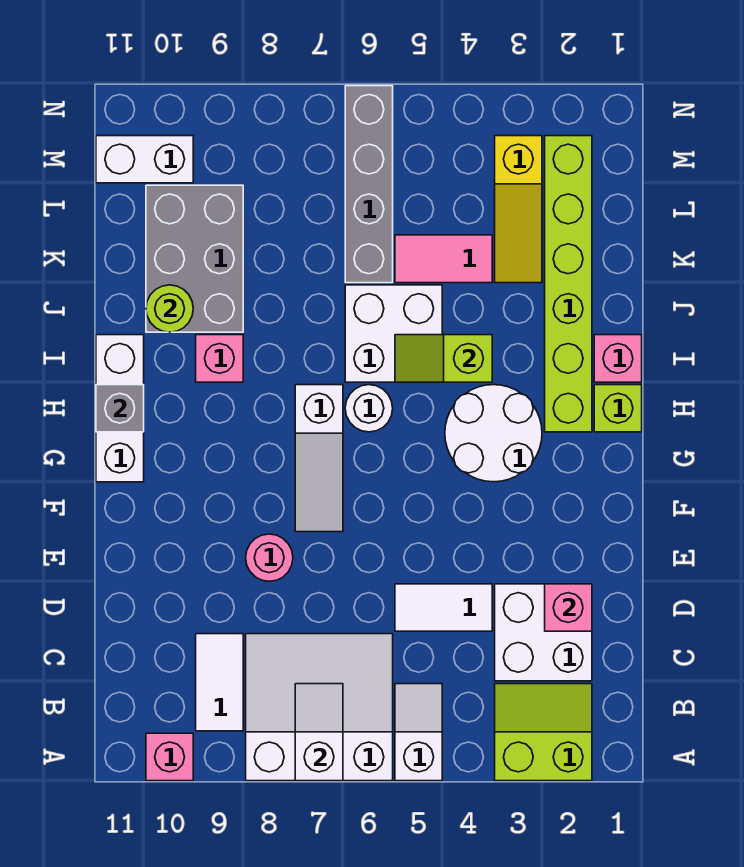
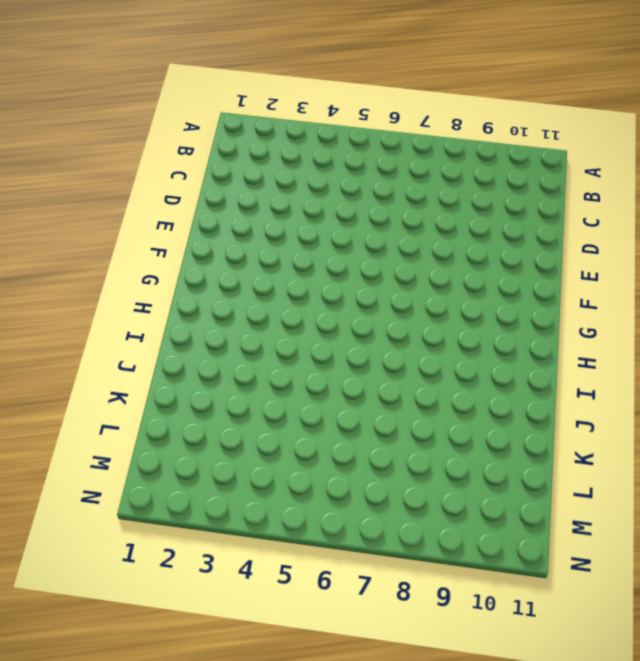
none -> lime slope A2:B3 level 1 top A
none -> white slope A5:B5 level 1 top A
none -> white slope A6:C8 level 1 top A

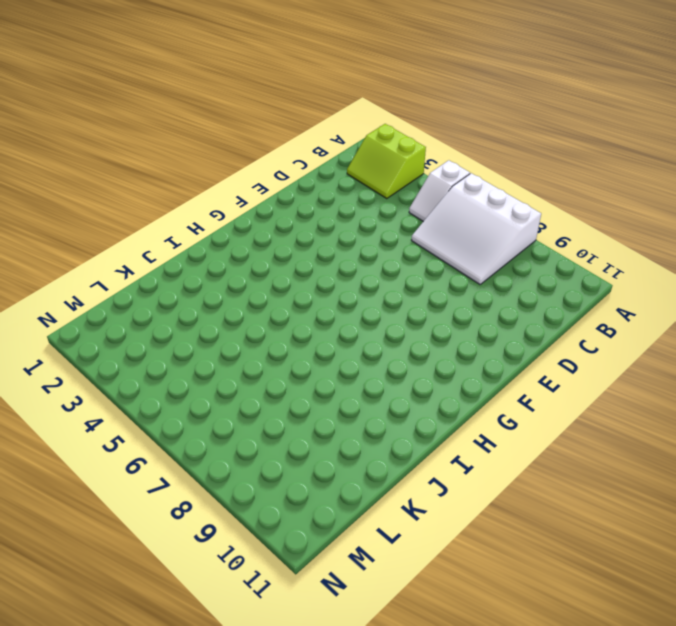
none -> pink brick A10 level 1
none -> white tile B9:C9 level 1
none -> white brick C2:D3 level 1

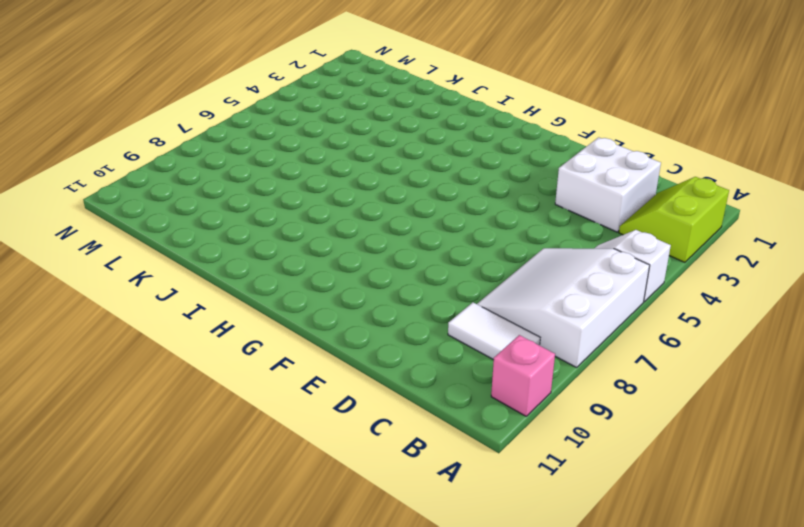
none -> white tile D4:D5 level 1
none -> pink round brick E8 level 1
none -> white slope F7:H7 level 1 top H

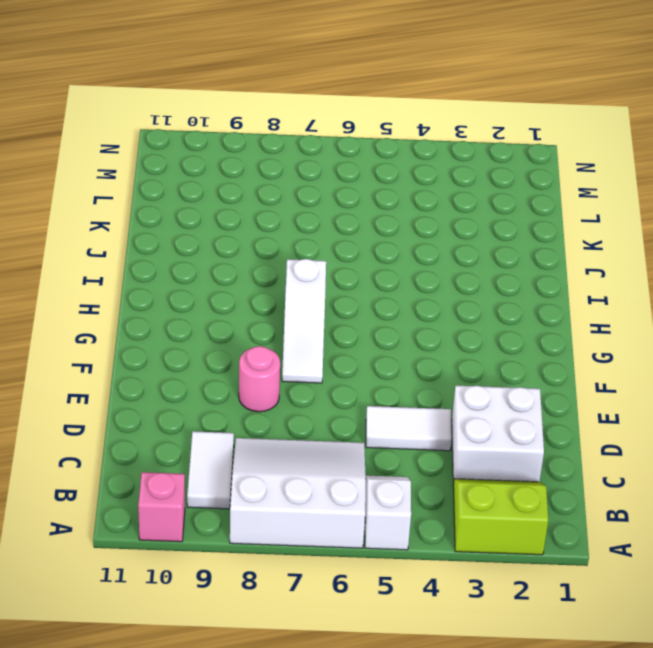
none -> white round brick G3:H4 level 1
none -> white brick G11:I11 level 1
none -> lime brick H1 level 1

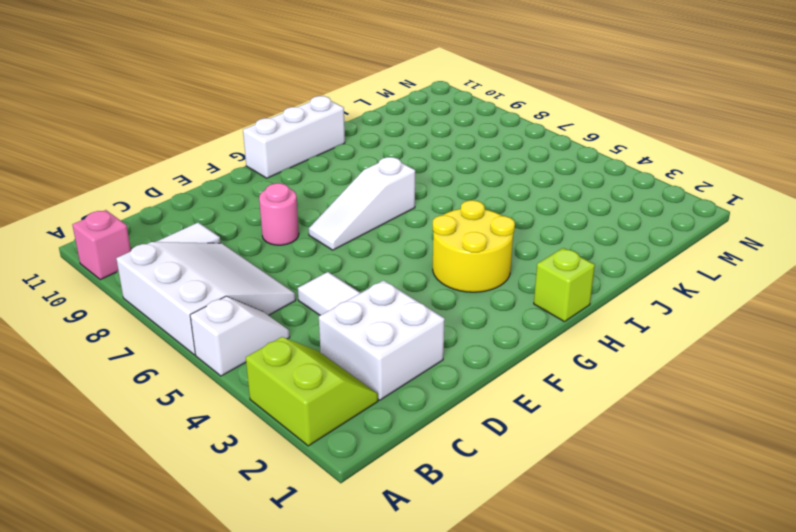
yellow round brick G3:H4 level 1 -> white round brick G3:H4 level 1
none -> lime brick H2:M2 level 1
none -> white round brick H6 level 1
none -> pink brick I1 level 1

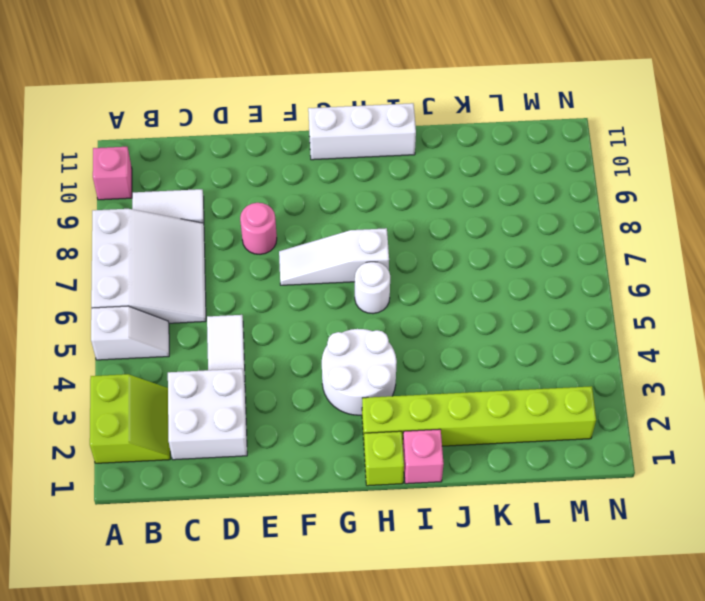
none -> white brick I5:J6 level 1
none -> pink brick I9 level 1
none -> grey brick J9:L10 level 1

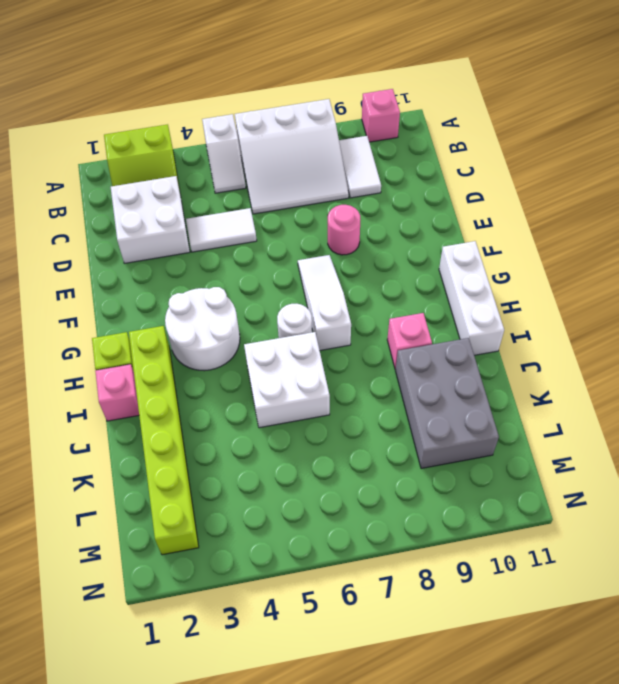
none -> yellow slope K3:M3 level 1 top M
none -> pink tile K4:K5 level 1
none -> grey brick K6:N6 level 1

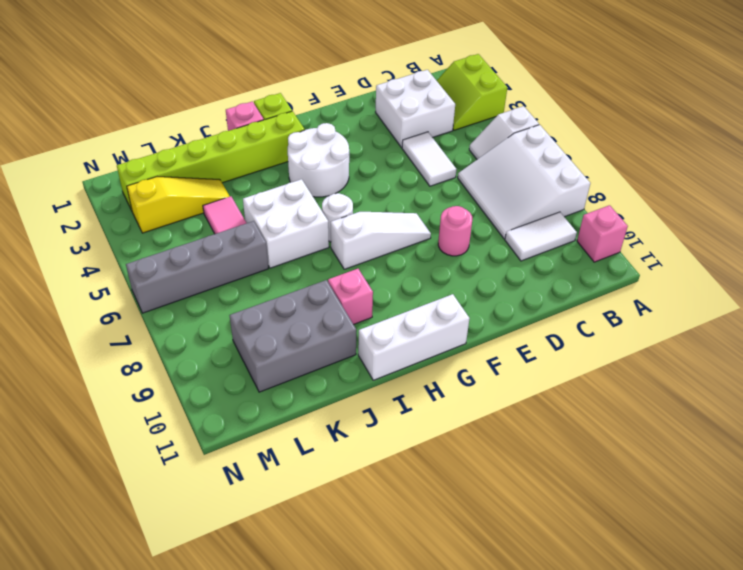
none -> white brick M10:M11 level 1
none -> white slope A7:B7 level 2 top A
none -> pink brick D2 level 2

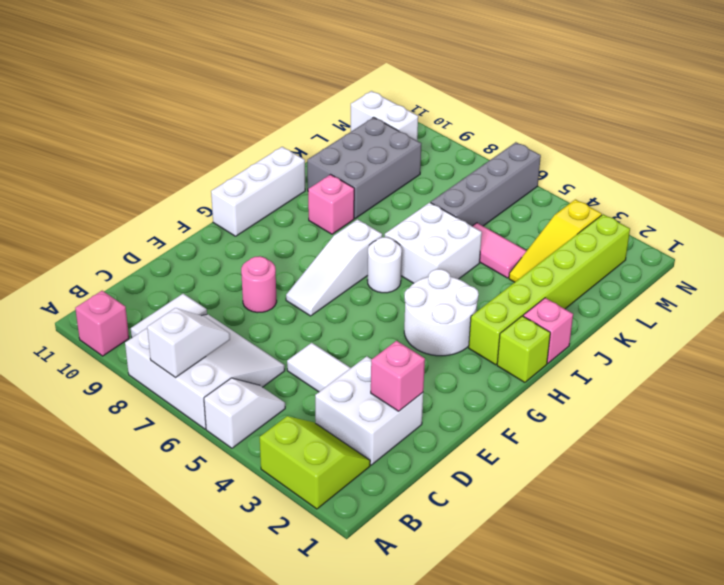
none -> grey brick H11 level 2
none -> lime slope I4:I5 level 2 top 4
none -> lime round brick J10 level 2

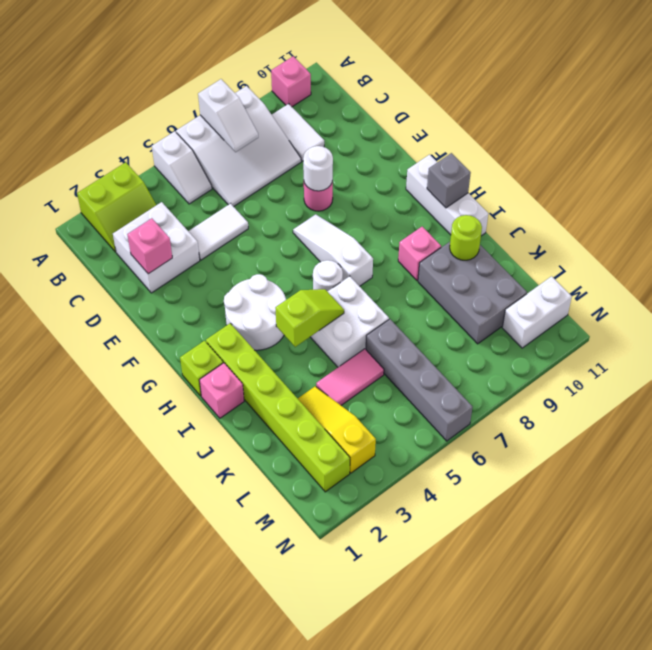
white round brick E8 level 2 -> none

